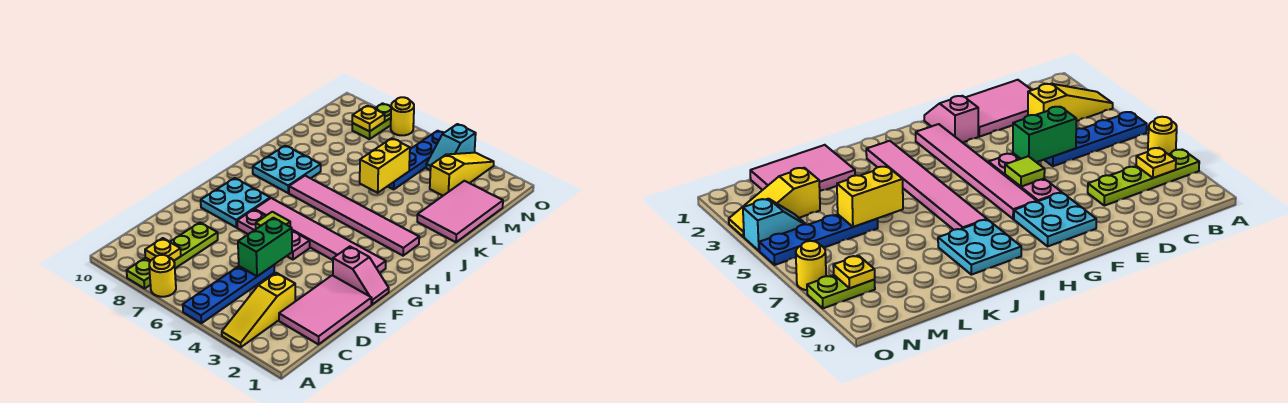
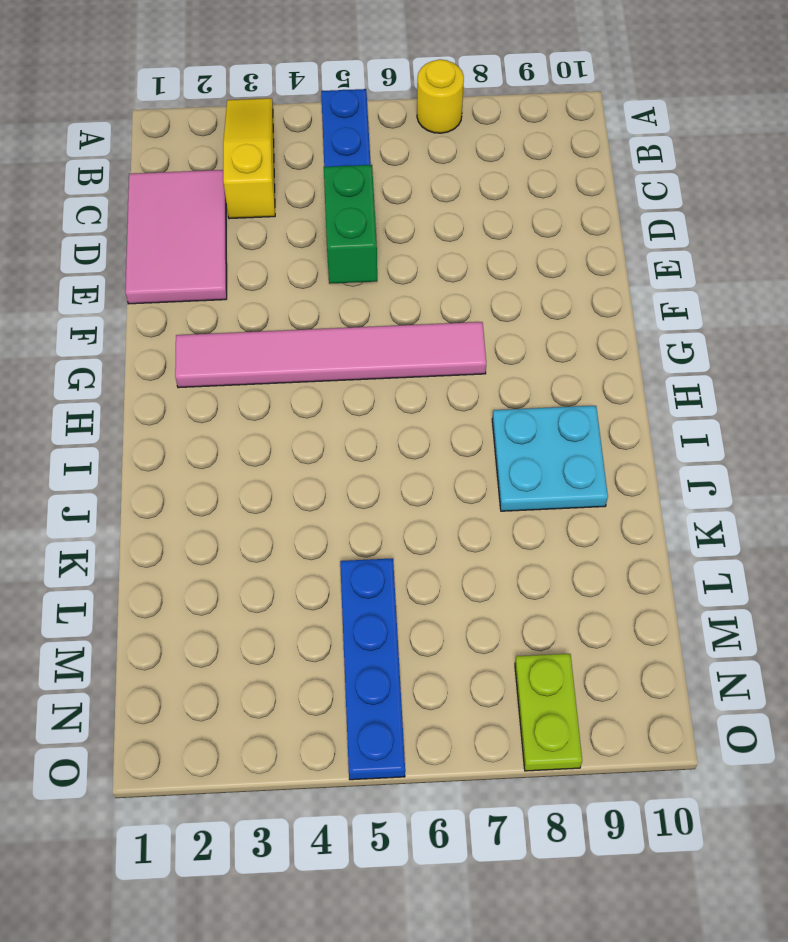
none -> lime plate A8:D8 level 1
none -> pink slope F1:F2 level 1 top 2
none -> pink plate F5:F7 level 1

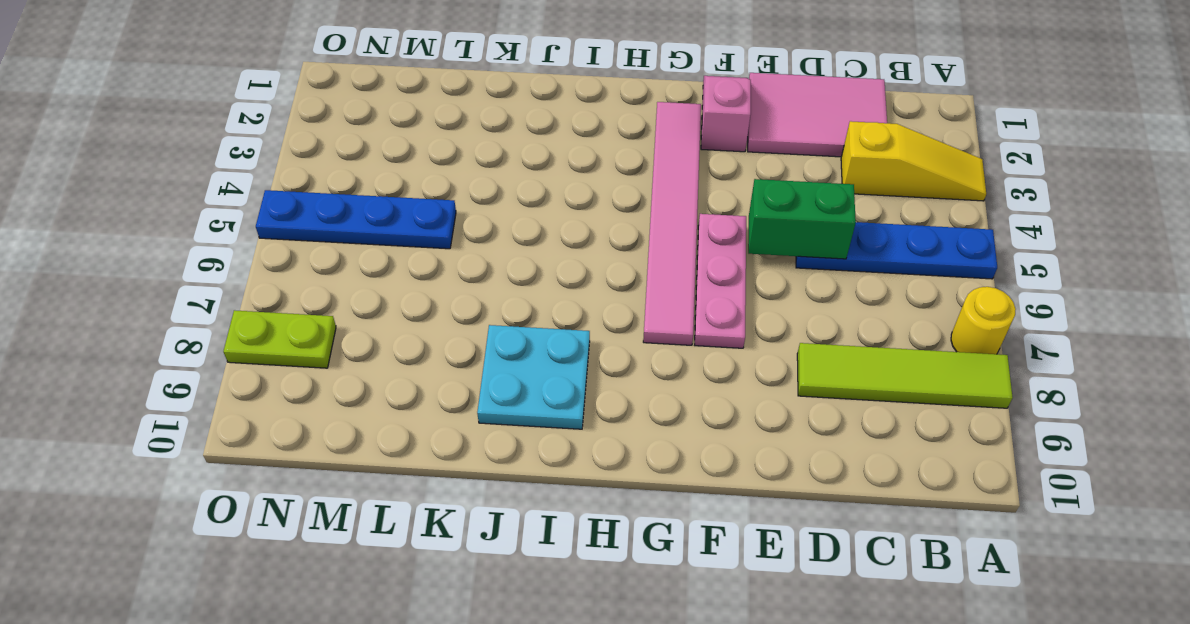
lime tile A8:D8 level 1 -> lime plate A8:D8 level 1
none -> cyan plate F8:G9 level 1
none -> pink tile I2:I7 level 1
none -> pink tile K1:M2 level 1

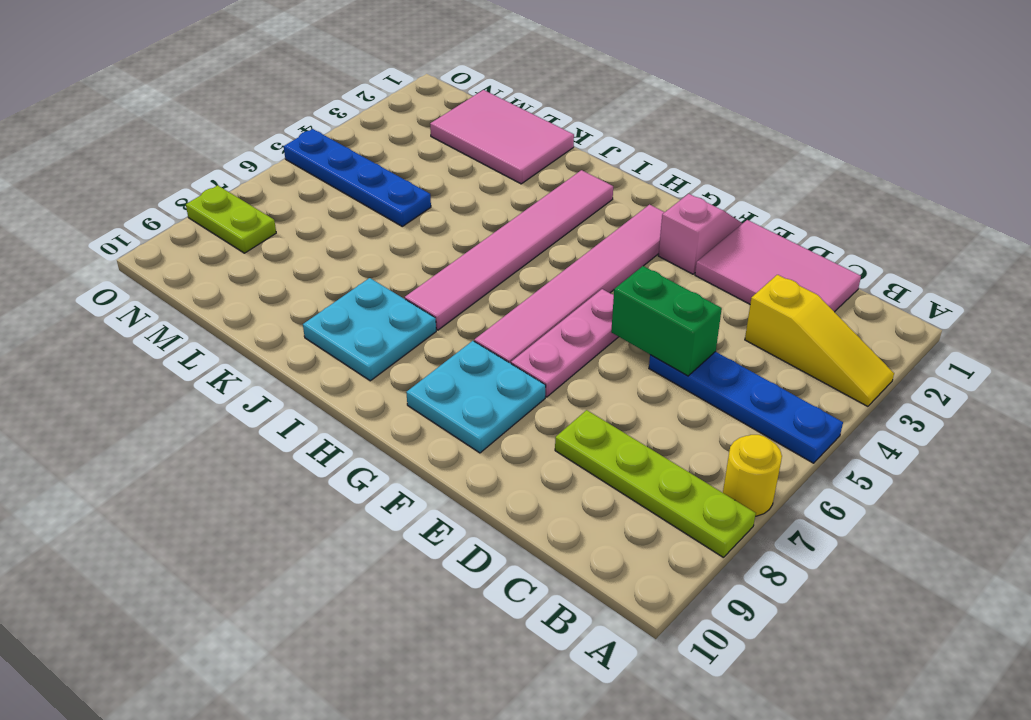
none -> yellow slope M3:O3 level 1 top M
none -> cyan slope N4:O4 level 1 top O
none -> yellow round brick O7 level 1

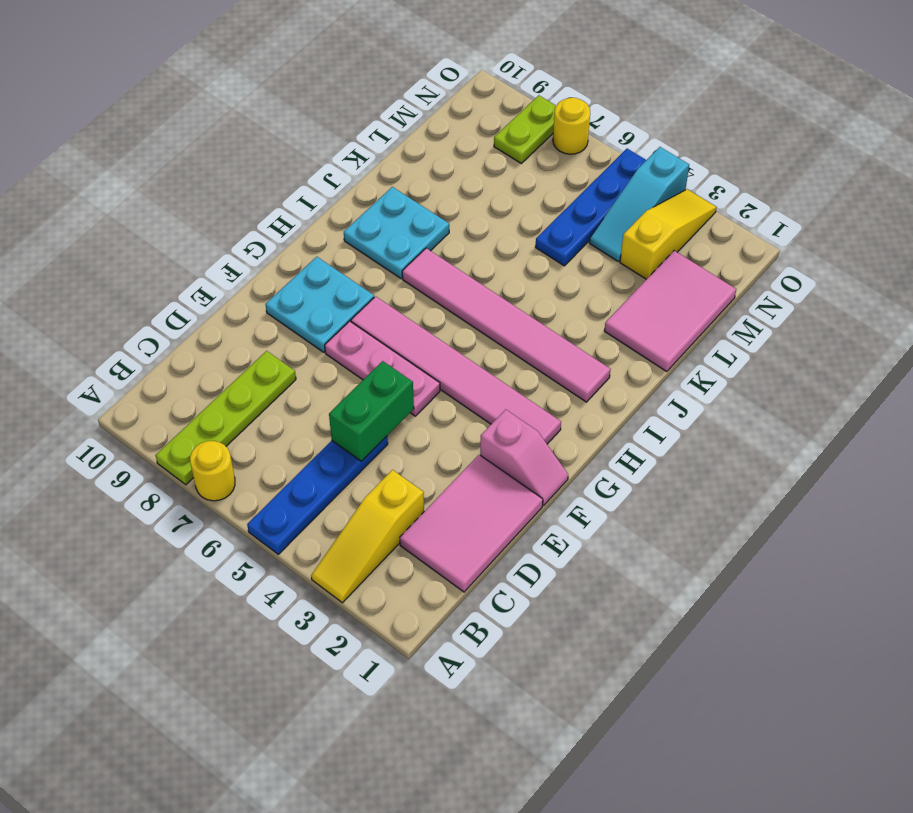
cyan slope M4:O4 level 1 top O -> cyan slope N4:O4 level 1 top O
none -> yellow plate B8 level 2
none -> lime tile F6 level 2
none -> yellow brick K5:L5 level 2

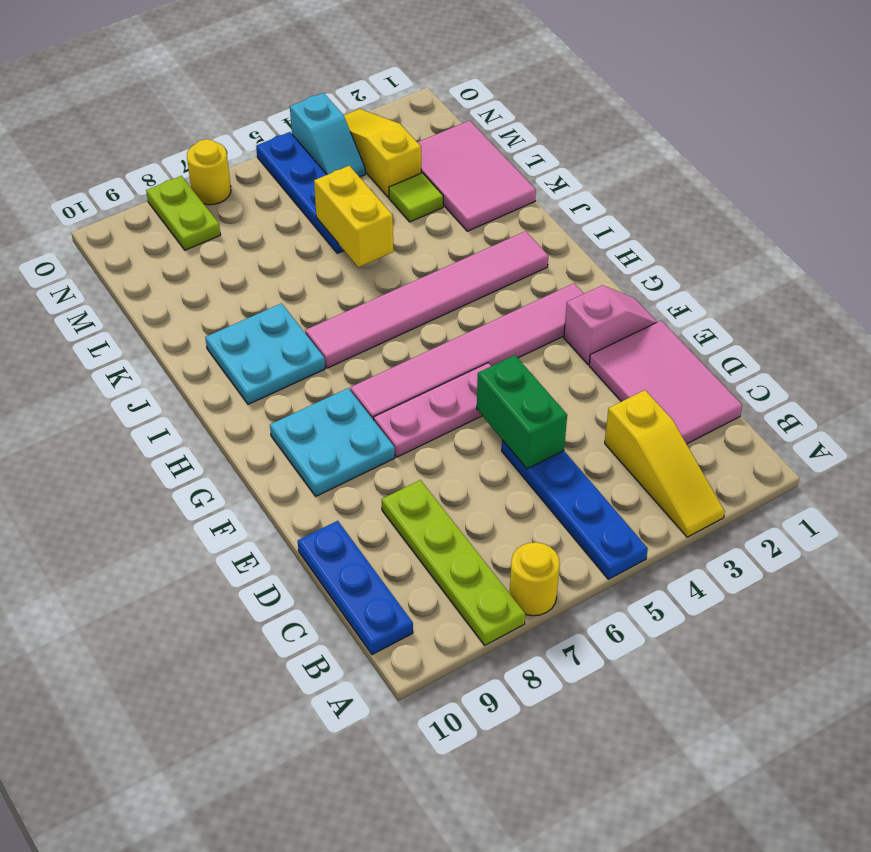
blue plate B10:D10 level 1 -> none
lime tile L3 level 1 -> lime tile F6 level 2
none -> yellow plate B8 level 2
none -> yellow plate N8 level 2

